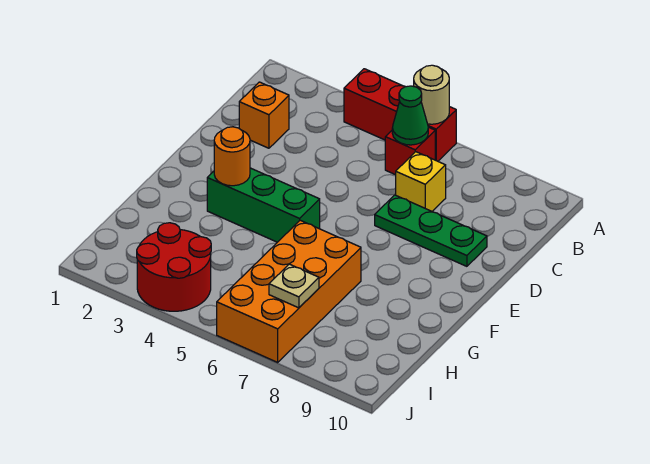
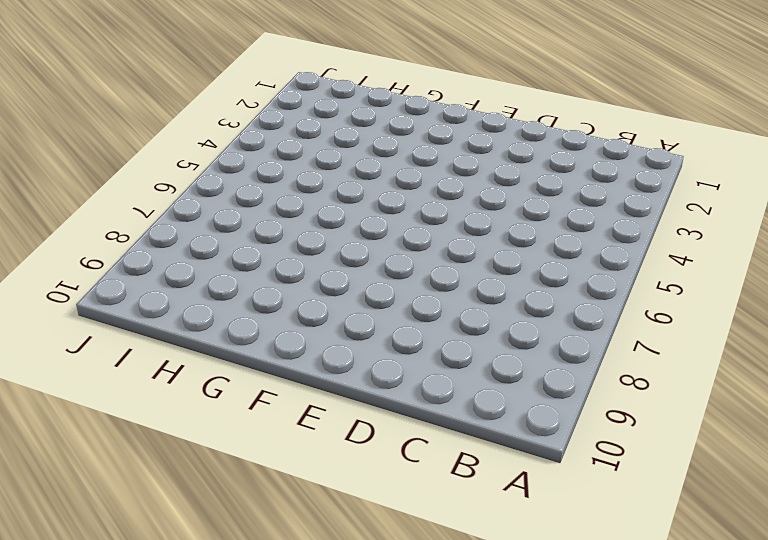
none -> red brick A4:A6 level 1
none -> red brick B6 level 1
none -> orange brick C2 level 1

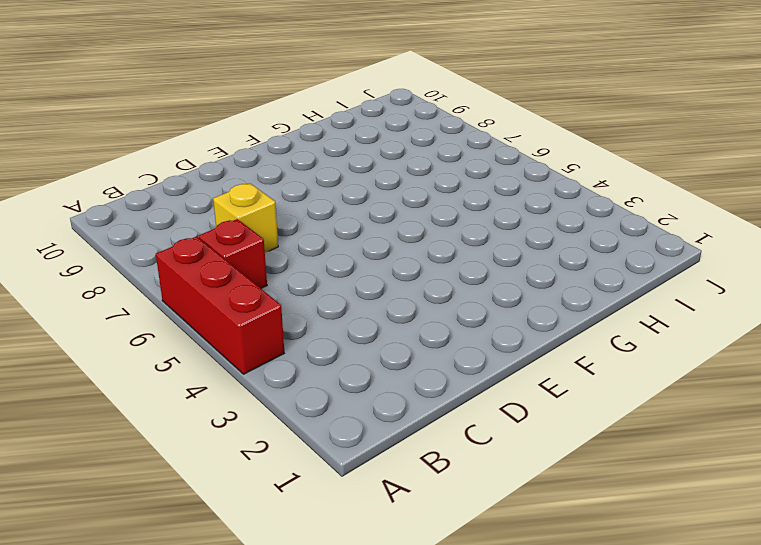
none -> orange brick C2 level 1
none -> green plate D7:D9 level 1
none -> green brick F3:F5 level 1

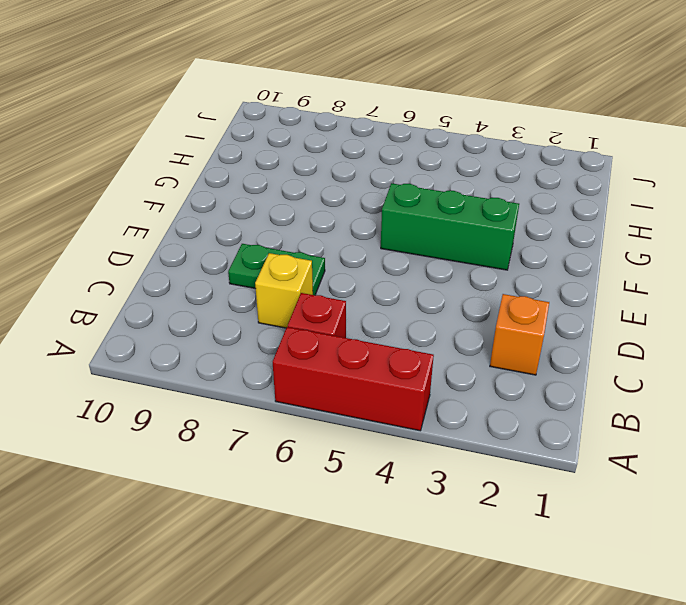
green plate D7:D8 level 1 -> green plate D7:D9 level 1
none -> orange brick G6:J7 level 1
none -> red round brick I3:J4 level 1
none -> tan round brick A6 level 2

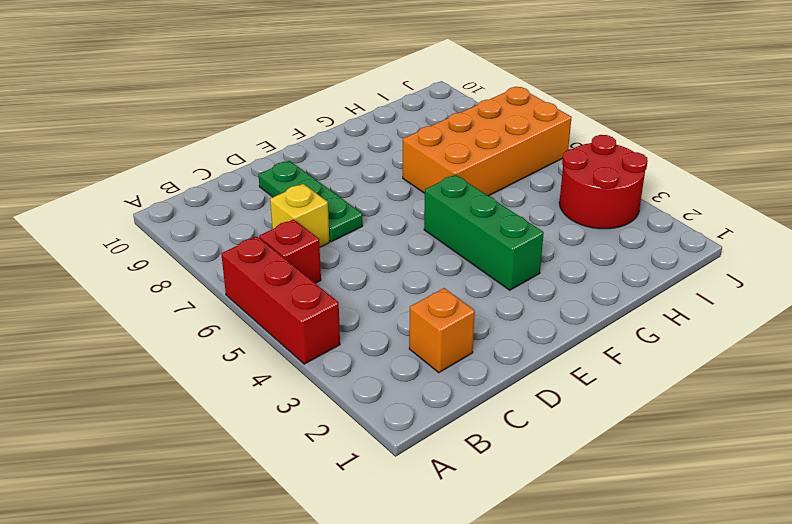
none -> tan round brick A6 level 2
none -> green cone B6 level 2
none -> orange round brick F3 level 2

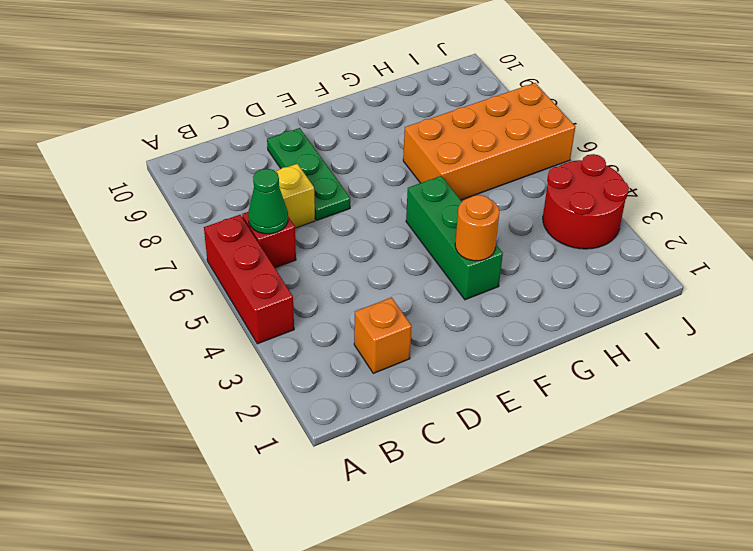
none -> tan round brick A6 level 2
none -> tan plate I7 level 2

